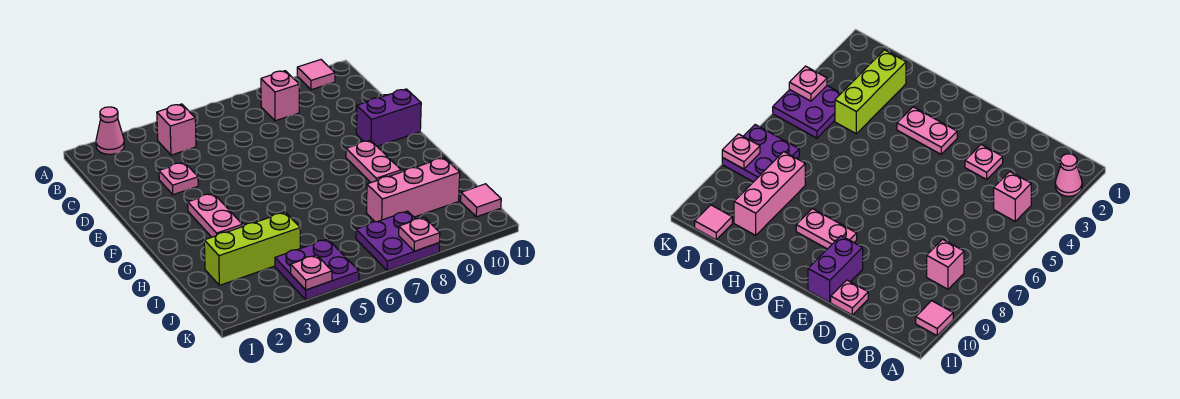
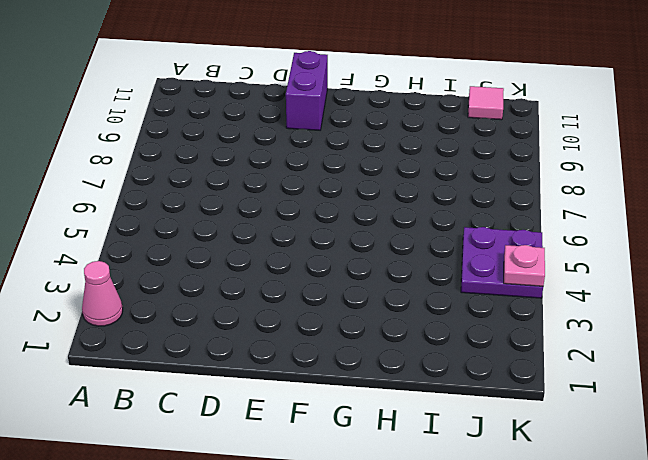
none -> pink tile A10 level 1
none -> pink brick B4 level 1
none -> pink brick B8 level 1

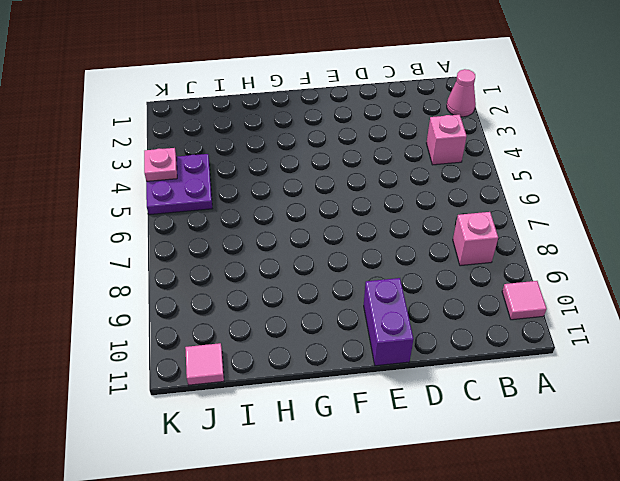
none -> pink plate D3 level 1
none -> pink plate D11 level 1
none -> pink plate F3:G3 level 1

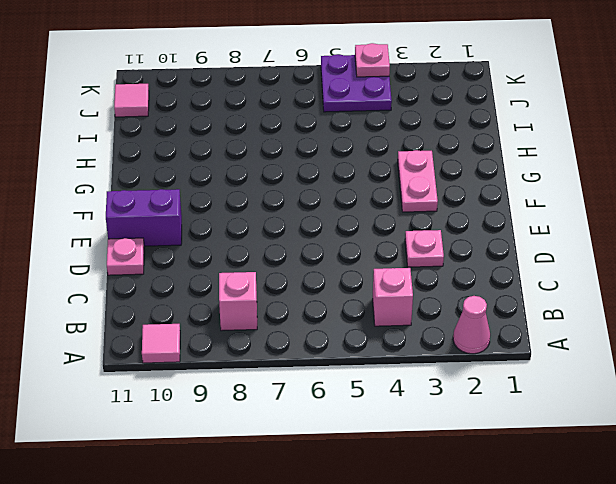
none -> pink plate F9:G9 level 1
none -> lime brick I2:I4 level 1
none -> pink brick I8:I10 level 1

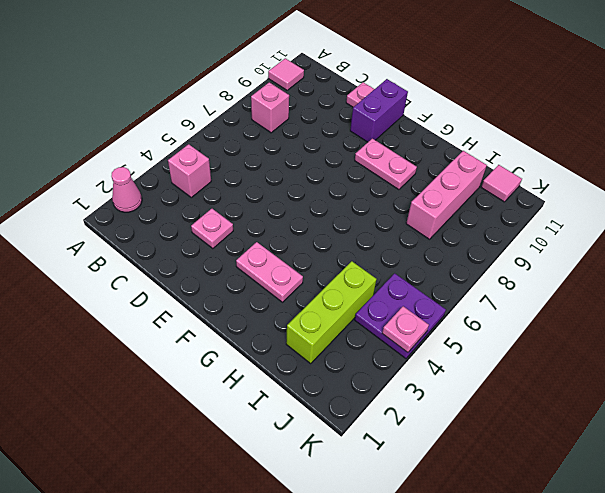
none -> purple plate J7:K8 level 1
none -> pink plate K8 level 2

